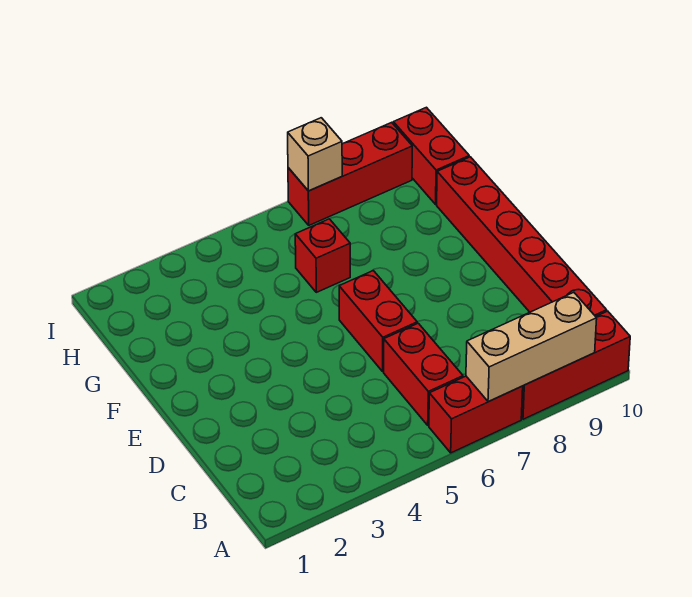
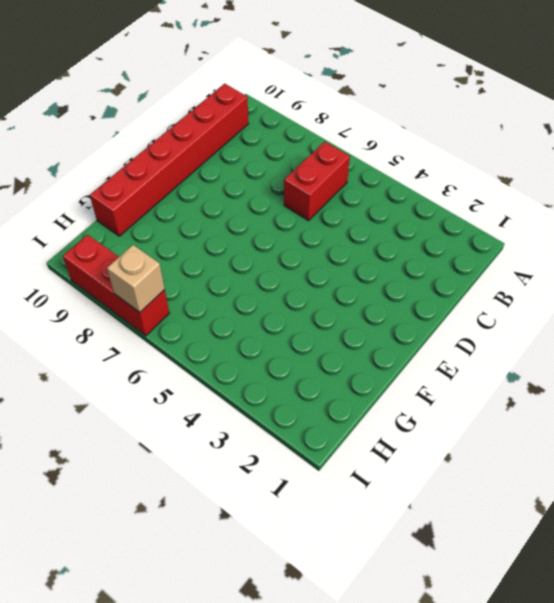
none -> red brick A6:A7 level 1
none -> red brick A8:A10 level 1

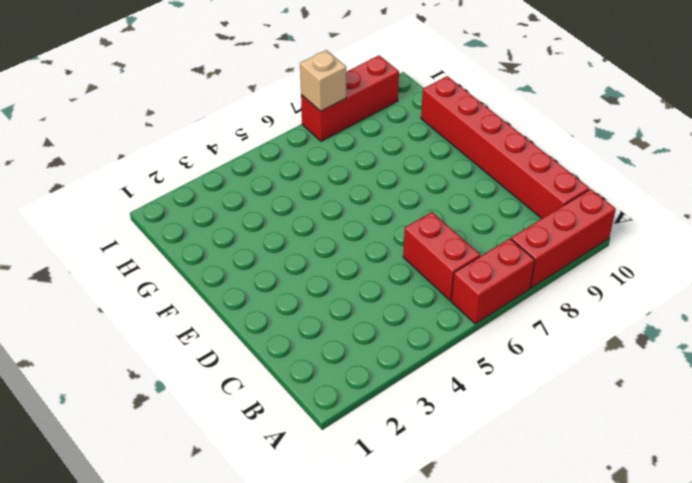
none -> red brick D6:E6 level 1
none -> red brick G6 level 1

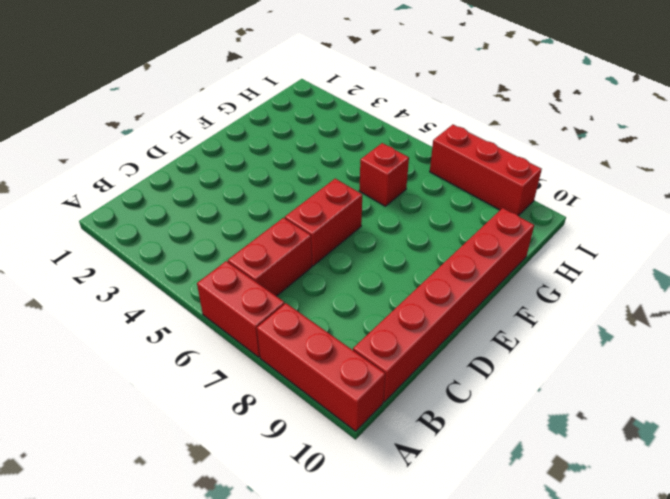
none -> red brick H10:I10 level 1
none -> tan brick A7:A9 level 2

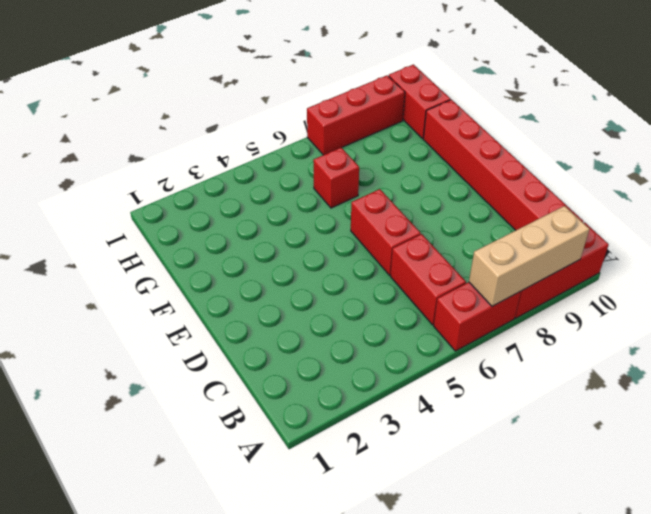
none -> tan brick I7 level 2

